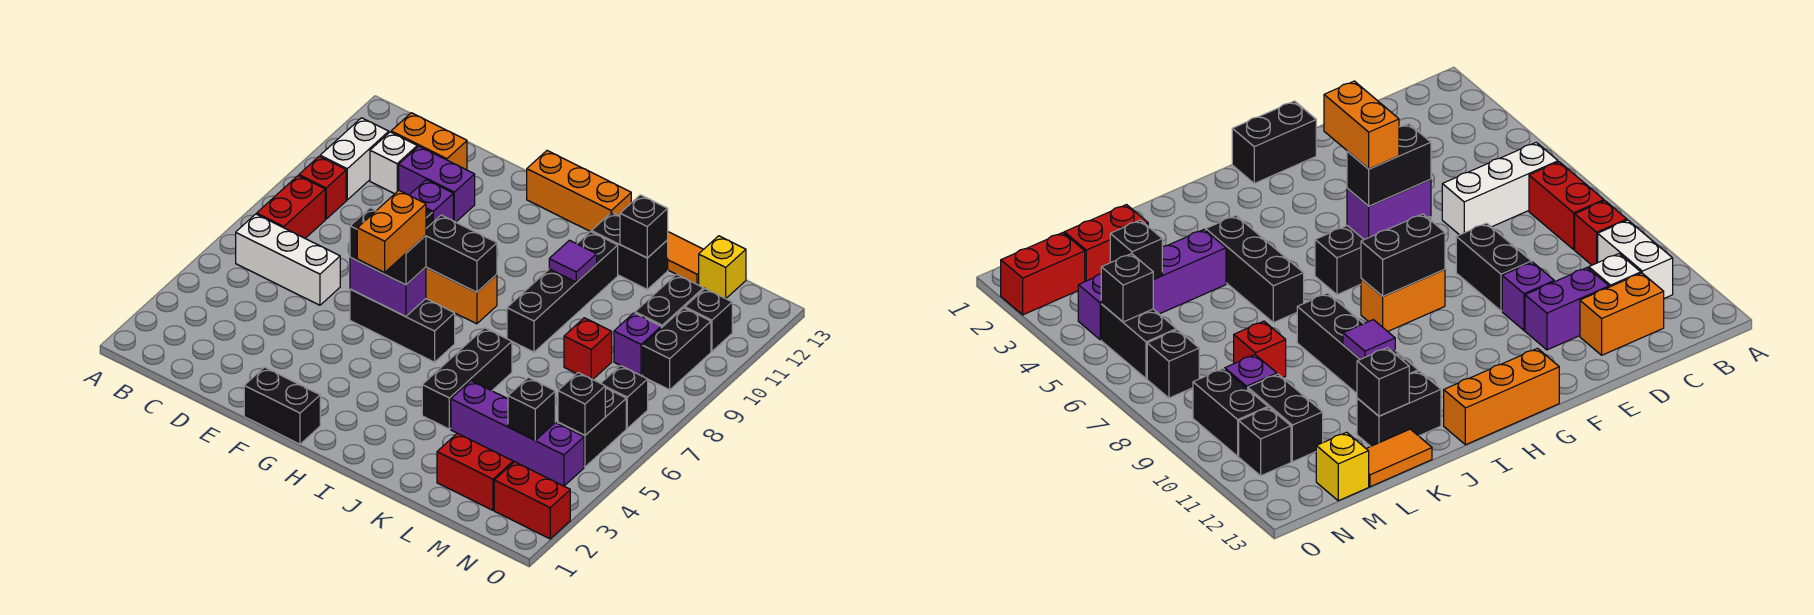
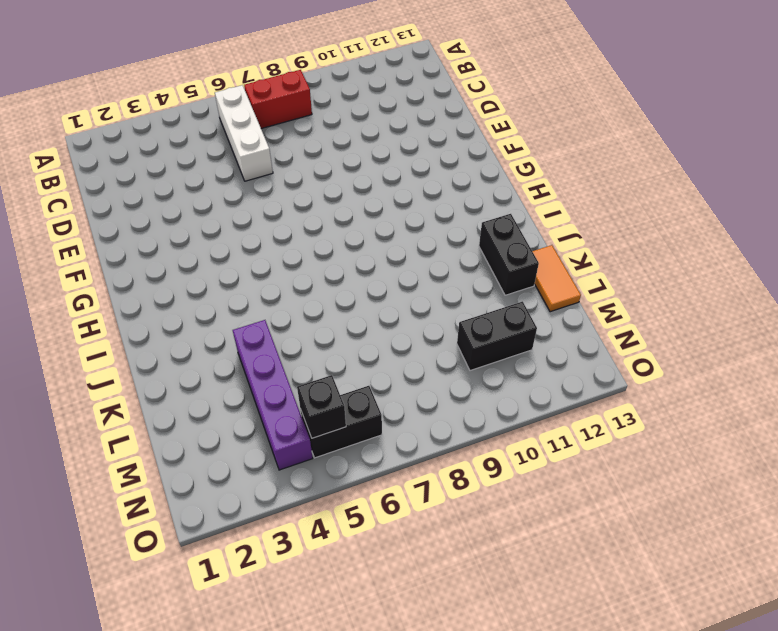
none -> red brick B9 level 1
none -> white brick B10:B11 level 1
none -> white brick C11 level 1
none -> orange brick C12:D12 level 1

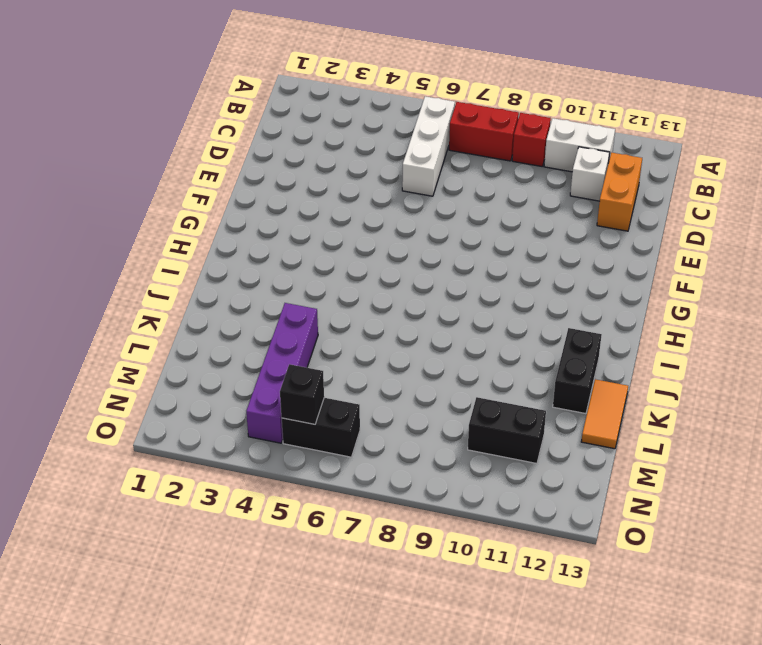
none -> purple brick D11:E11 level 1
none -> black brick E8:E9 level 1
none -> purple brick E10 level 1
none -> black brick F1:G1 level 1

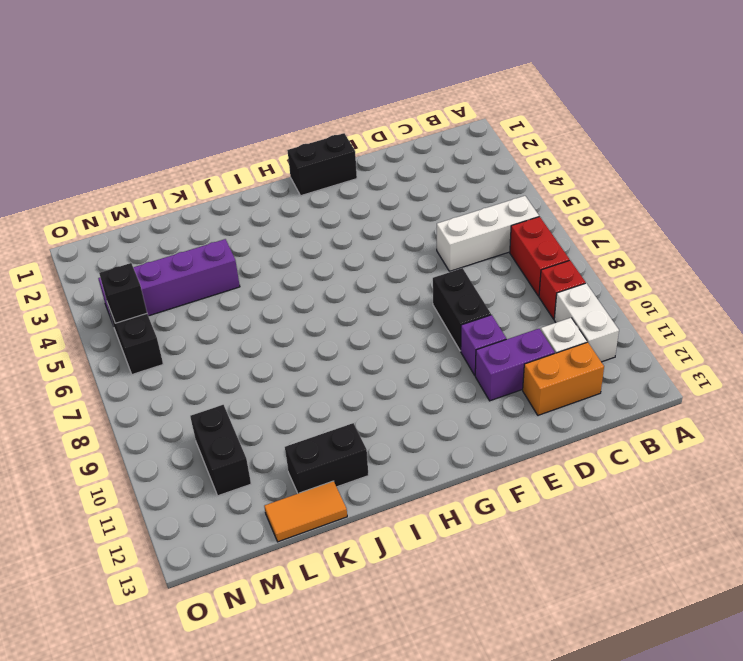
none -> black brick F6:H6 level 1
none -> orange brick G8:H8 level 1
none -> orange brick G13:I13 level 1
none -> black brick J4:J6 level 1

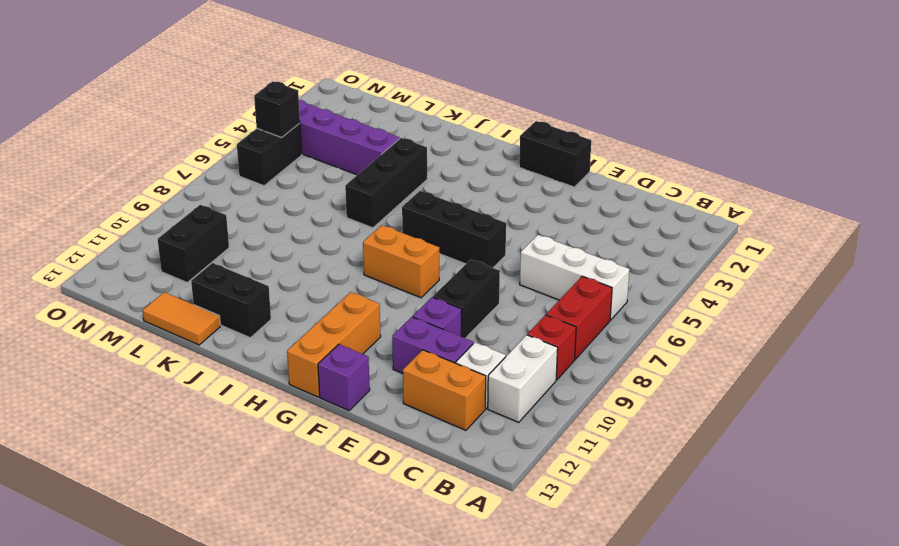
purple brick F13 level 1 -> purple brick M9 level 1
orange brick G11:G13 level 1 -> orange brick G13:I13 level 1
none -> black brick J8:J11 level 1
none -> red brick L2:M2 level 1
none -> red brick L8 level 1
none -> yellow brick M13 level 1

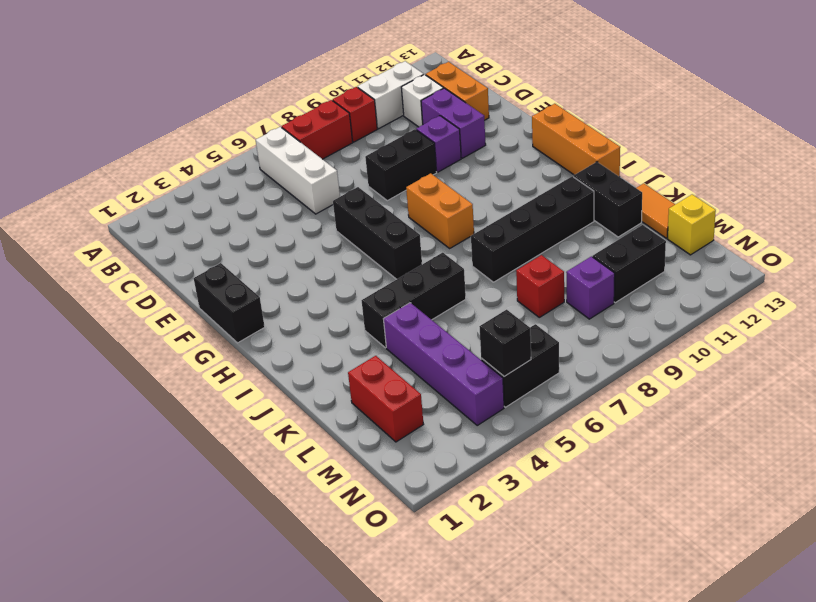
none -> red brick N2:O2 level 1
none -> black brick N7 level 1
none -> black brick N9:N10 level 1
none -> black brick N11 level 1

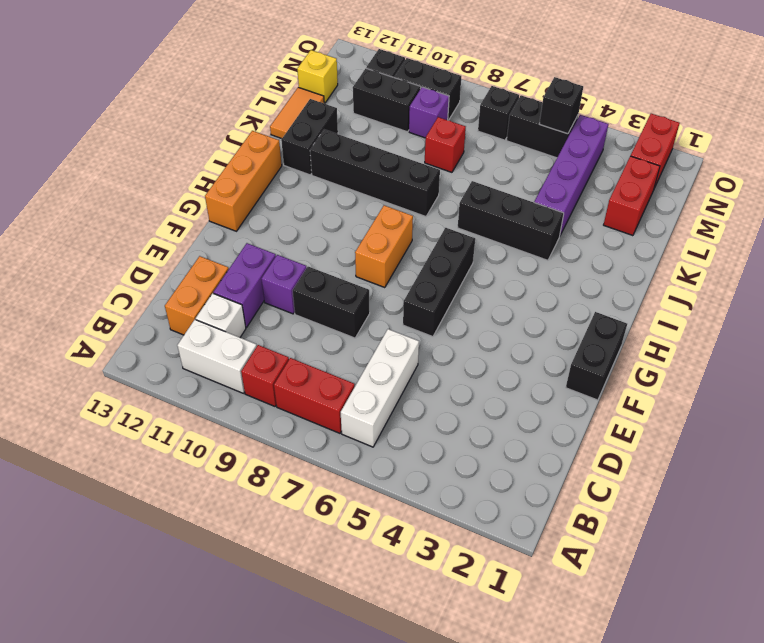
none -> purple brick F6:G6 level 2
none -> black brick G8:H8 level 2
none -> purple tile J10 level 2
none -> black brick K12 level 2

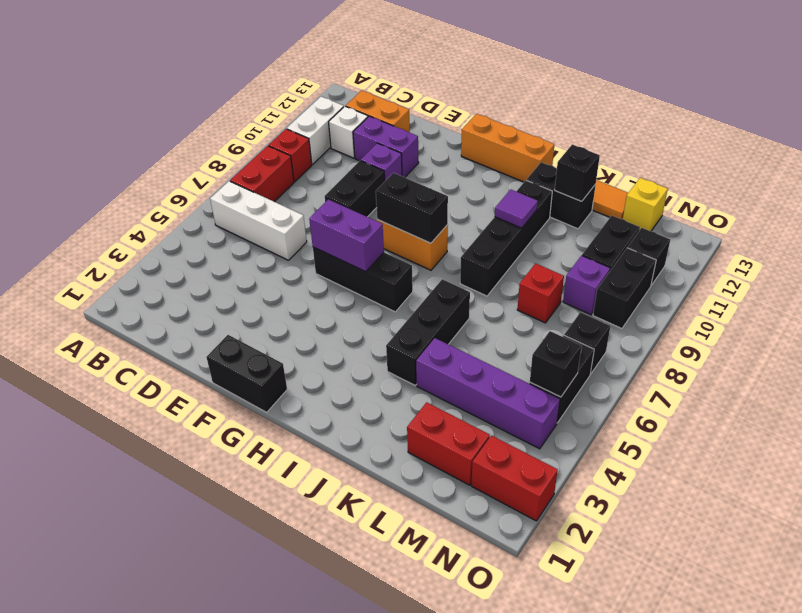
none -> black brick M4 level 2
none -> black brick F6:G6 level 3
none -> orange brick G5:G6 level 4

